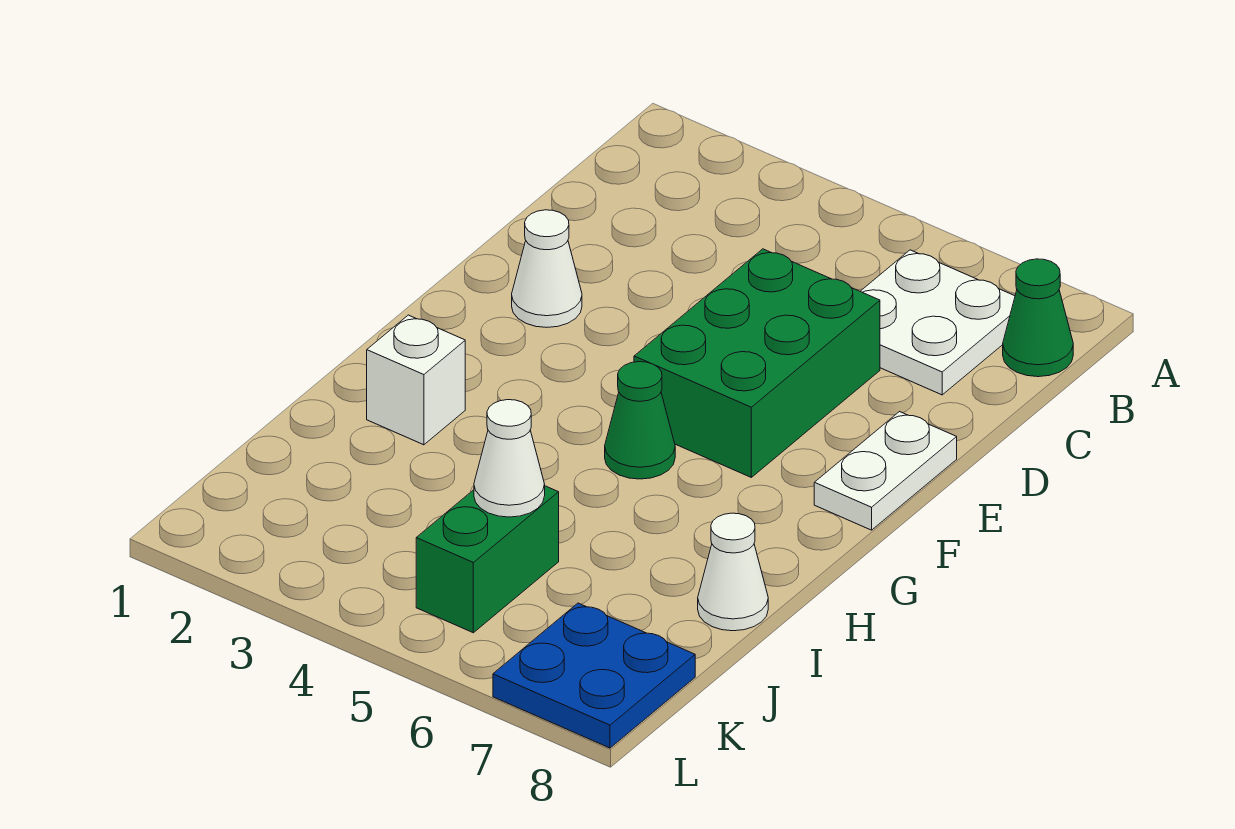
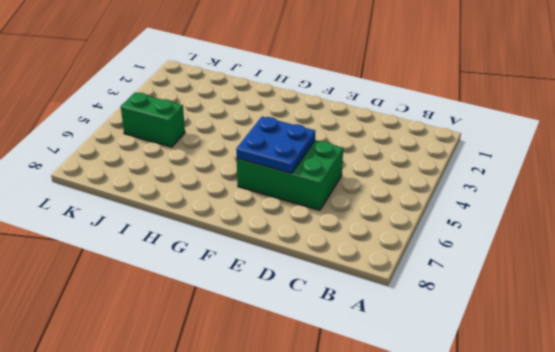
blue plate E5:F6 level 2 -> blue plate K7:L8 level 1
none -> white plate B6:C7 level 1
none -> green cone B8 level 1

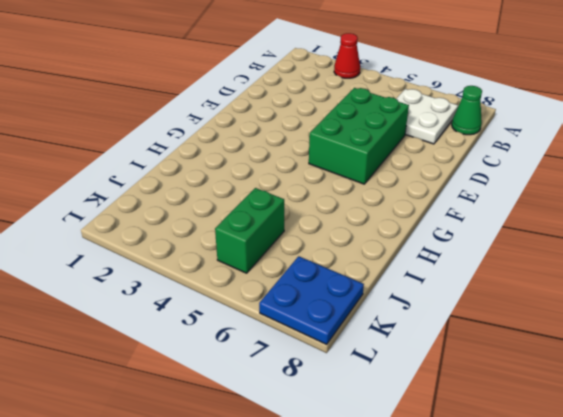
red cone A3 level 1 -> none
none -> white cone E2 level 1
none -> white plate E8:F8 level 1

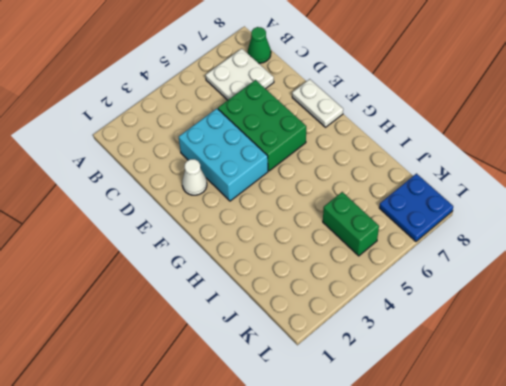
cyan brick D3:F4 level 1 -> none
none -> green cone G5 level 1
none -> white brick H2 level 1

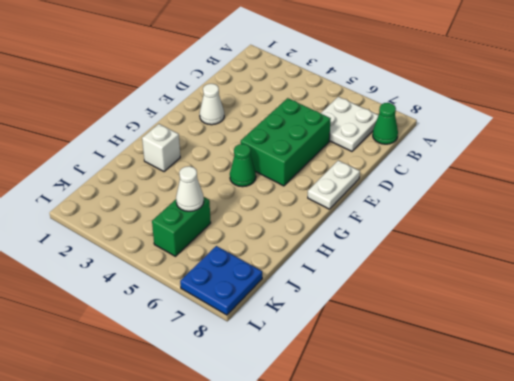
none -> white cone I8 level 1

